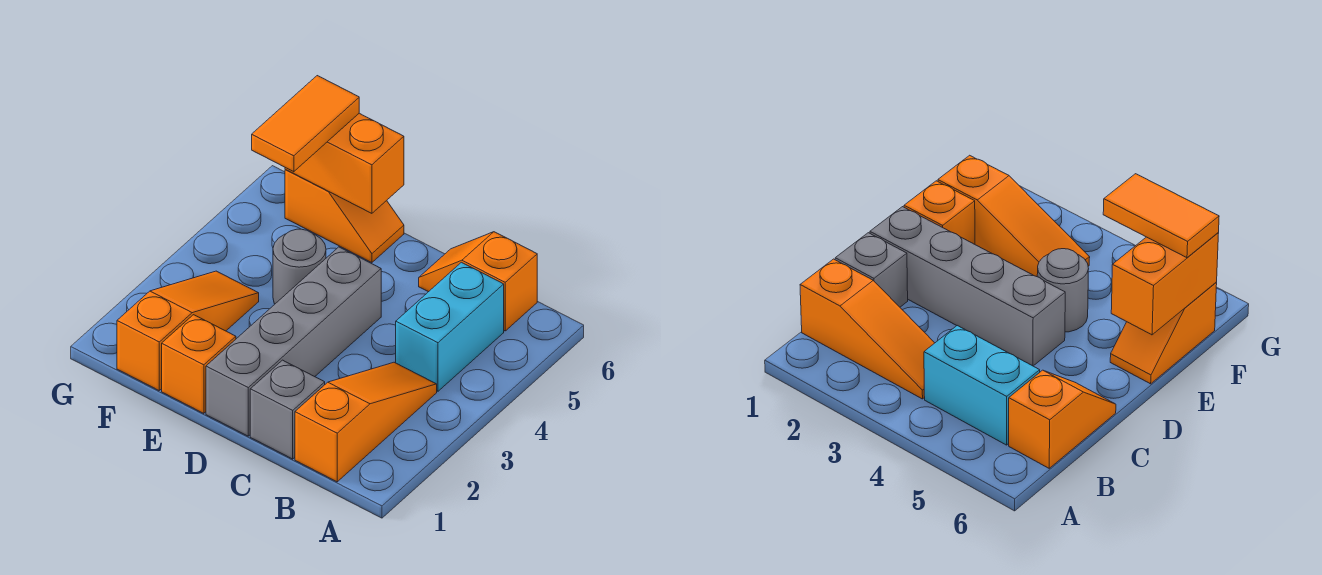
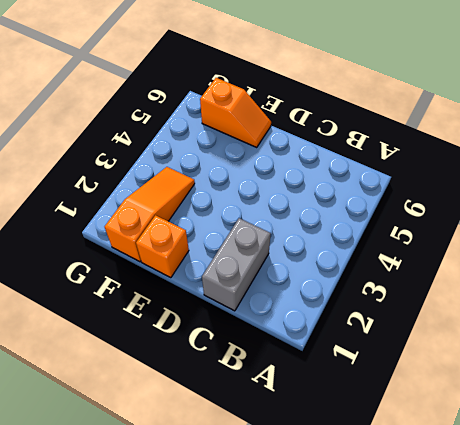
grey brick C1:C2 level 1 -> grey brick C1 level 1
none -> orange slope B1:B3 level 1 top 1
none -> cyan brick B4:B5 level 1

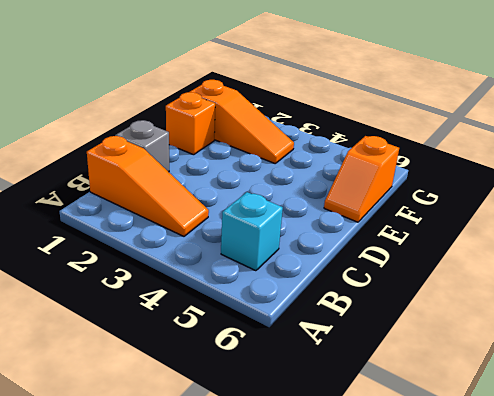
cyan brick B5 level 1 -> cyan brick B4:B5 level 1
none -> orange slope B6:C6 level 1 top B
none -> grey brick D1:D4 level 1

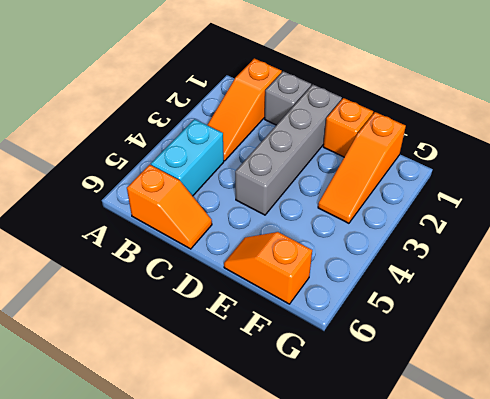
none -> grey round brick E4 level 1
none -> orange brick E6:F6 level 2

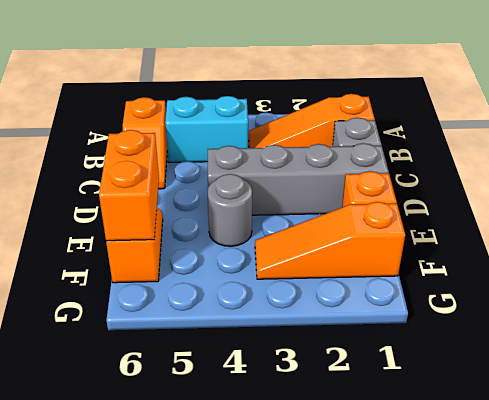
none -> orange tile F5:F6 level 3

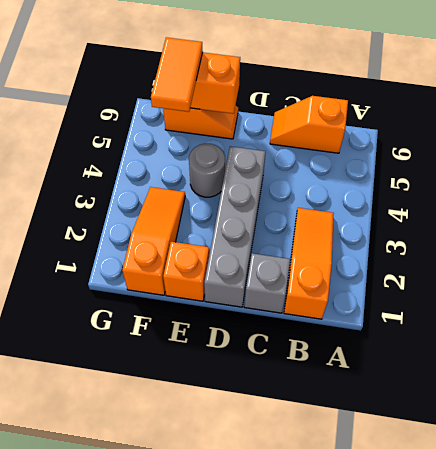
none -> cyan brick B4:B5 level 1

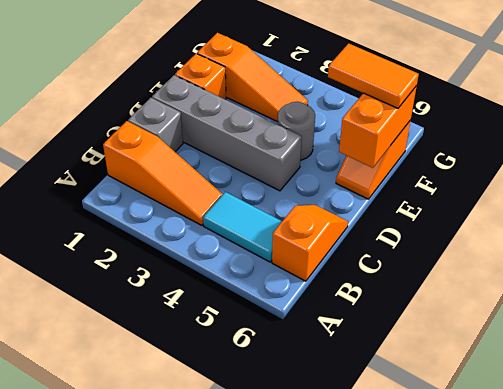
cyan tile B4:B5 level 1 -> cyan brick B4:B5 level 1

